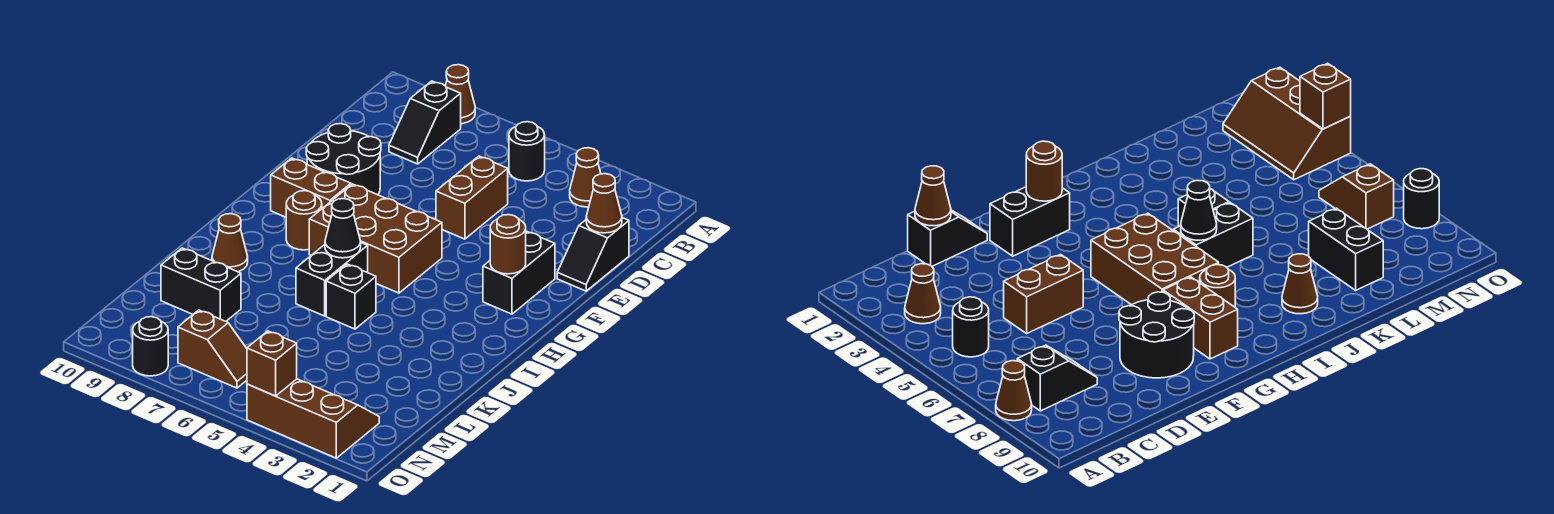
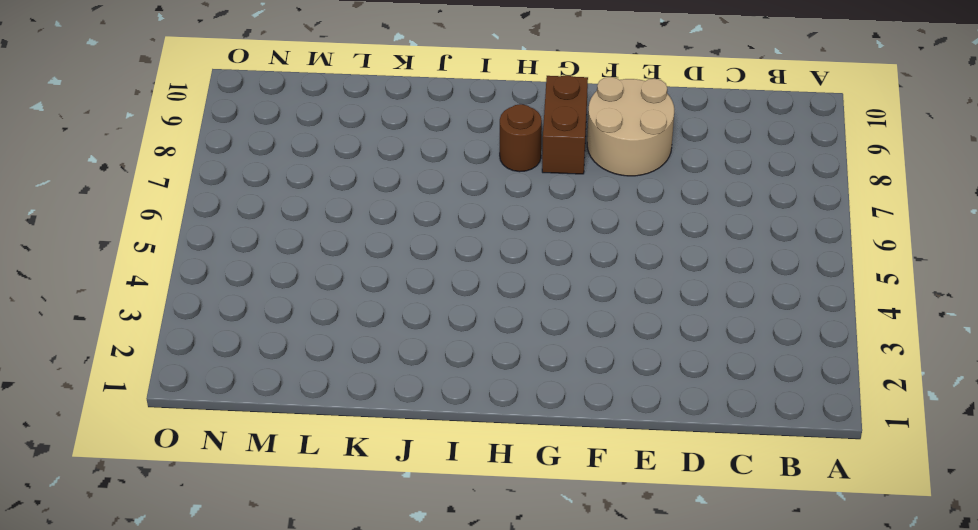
tan round brick E8:F9 level 1 -> black round brick E8:F9 level 1
none -> brown cone A8 level 1
none -> brown cone B3 level 1
none -> black round brick B5 level 1

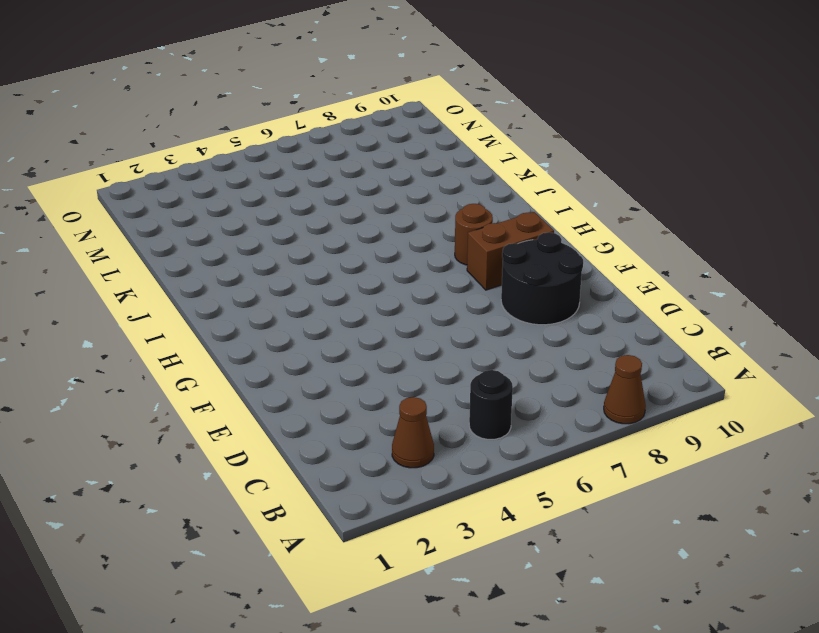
none -> black slope B8:C8 level 1 top B
none -> black slope D1:E1 level 1 top D
none -> brown brick D5:E5 level 1

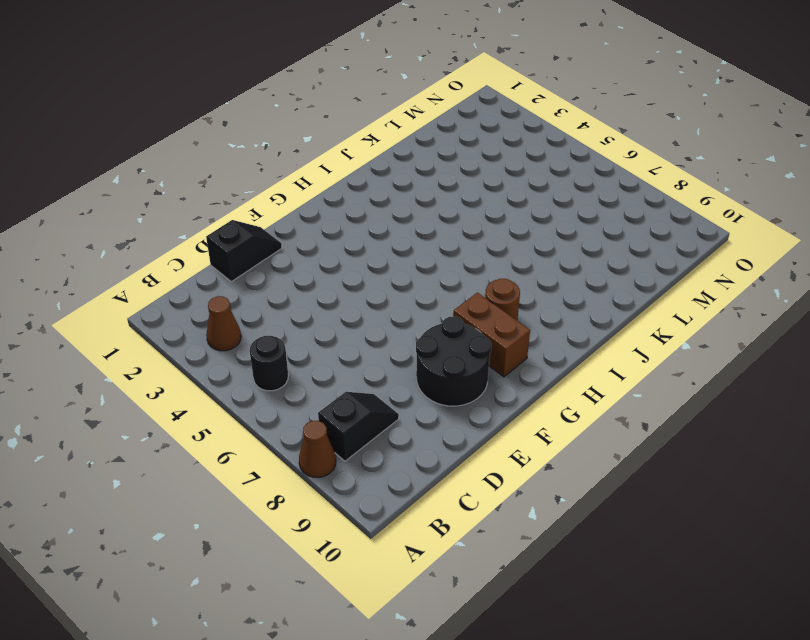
none -> brown brick D5:E5 level 1
none -> black brick F2:G2 level 1
none -> brown brick G5:H7 level 1

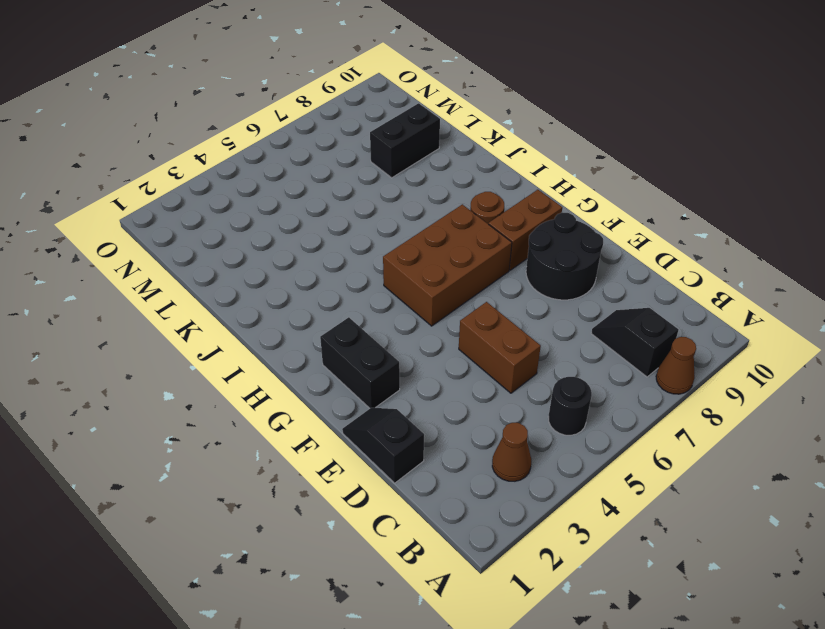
none -> black brick I6:J6 level 1
none -> black brick J5 level 1
none -> brown cone J9 level 1

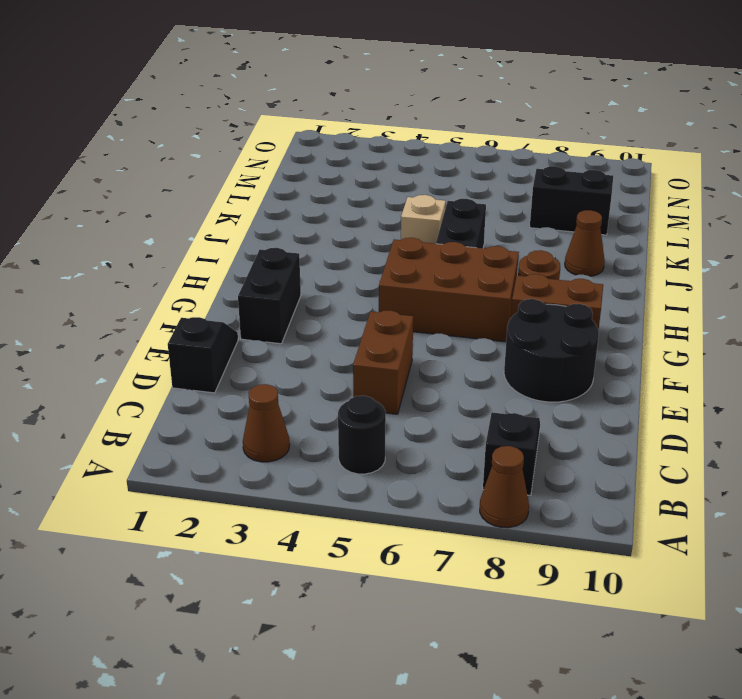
tan brick J5 level 1 -> black brick J5 level 1
none -> brown slope N2:O4 level 1 top O
none -> brown slope N6:N7 level 1 top 7
none -> black round brick O8 level 1

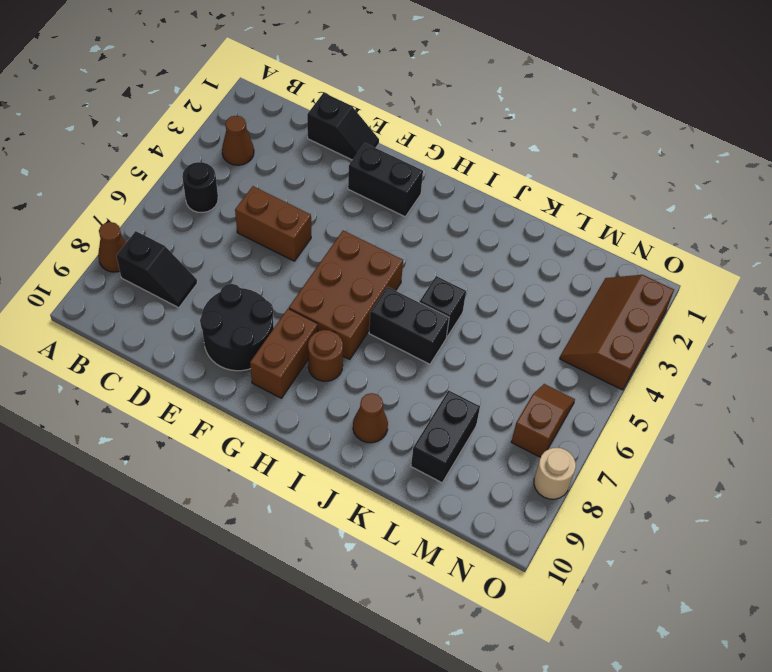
tan round brick O8 level 1 -> black round brick O8 level 1
none -> brown cone D1 level 2
none -> brown round brick G2 level 2
none -> black cone I6 level 2

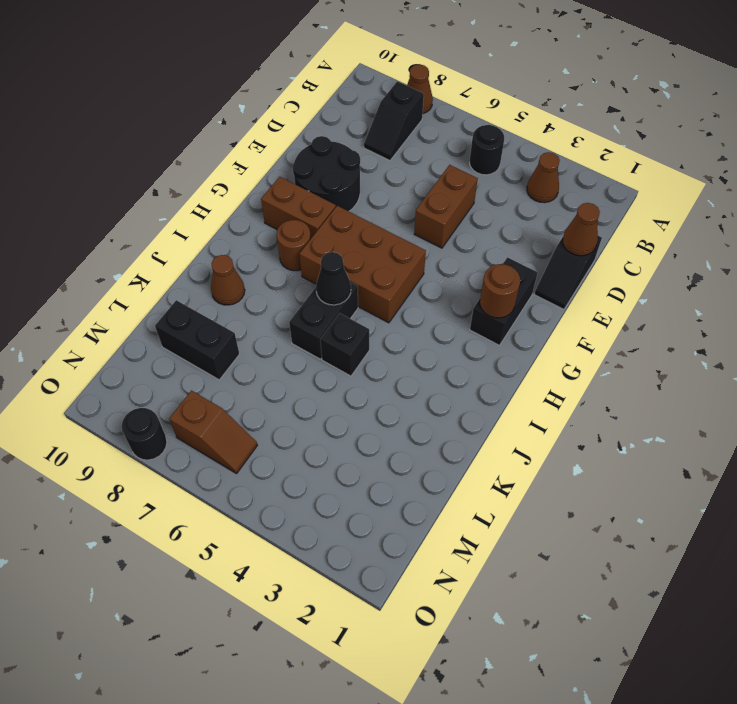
none -> brown slope N2:O4 level 1 top O
none -> brown brick O4 level 2

